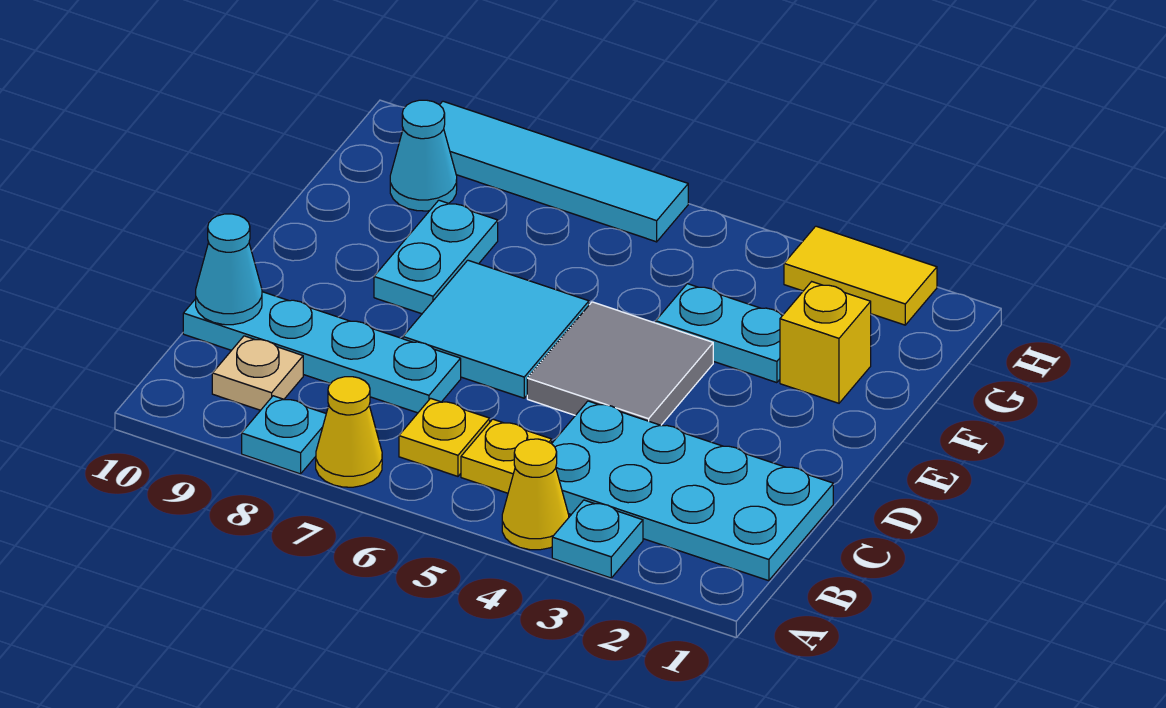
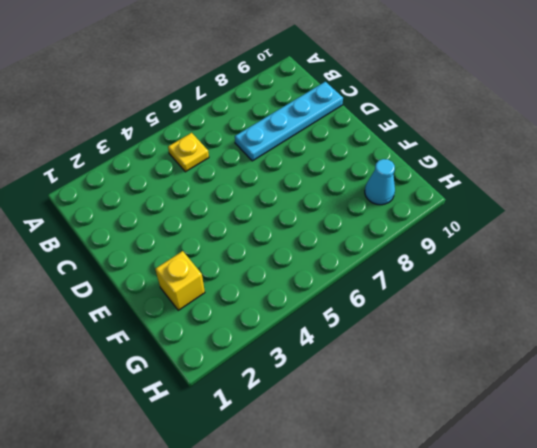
none -> cyan plate A3 level 1
none -> yellow cone A4 level 1
none -> yellow cone A7 level 1

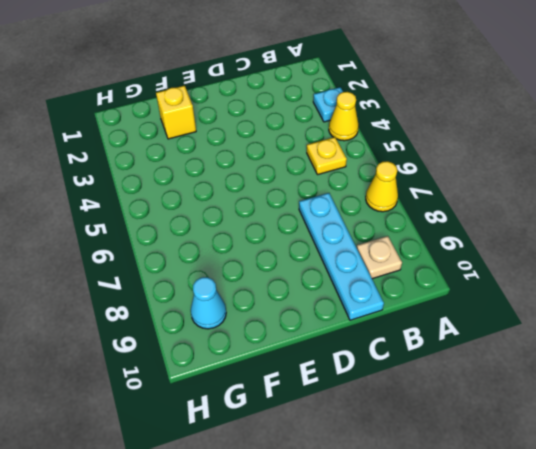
none -> cyan plate A8 level 1
none -> cyan plate B1:C4 level 1
none -> yellow plate B6 level 1

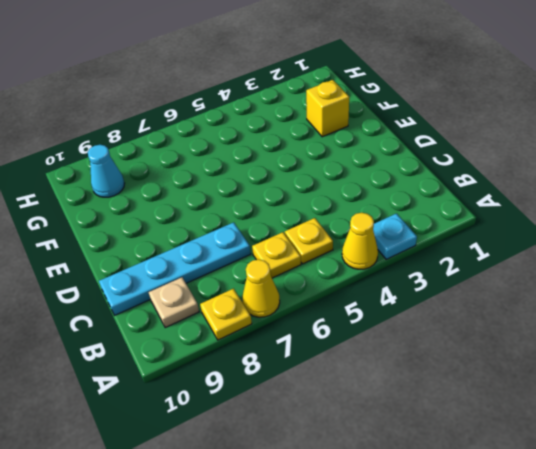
yellow plate A8 level 1 -> cyan plate A8 level 1
none -> cyan plate B1:C4 level 1
none -> grey tile D4:E5 level 1
none -> cyan tile D6:E7 level 1

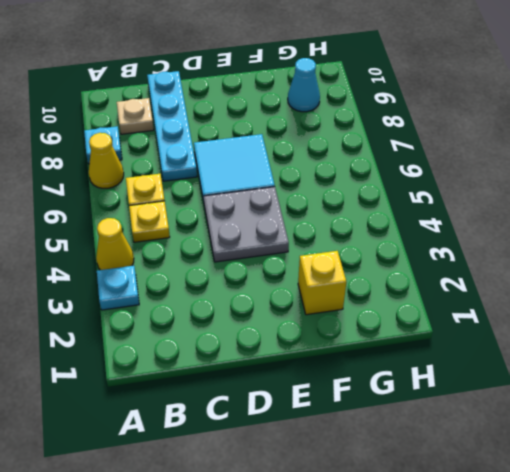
grey plate D4:E5 level 1 -> grey tile D4:E5 level 1
none -> cyan plate B1:C4 level 1
none -> cyan plate E8:F8 level 1
none -> cyan plate F3:F4 level 1

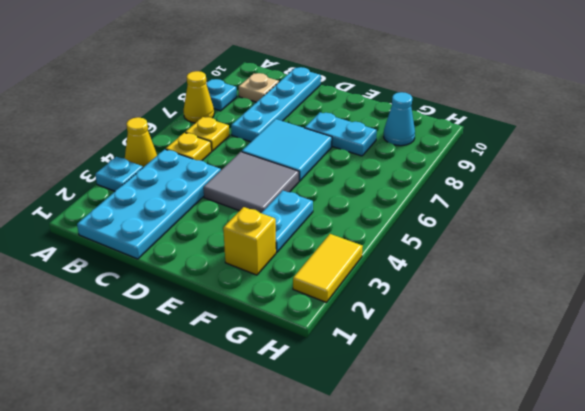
none -> cyan tile H6:H9 level 1
none -> cyan cone C10 level 2

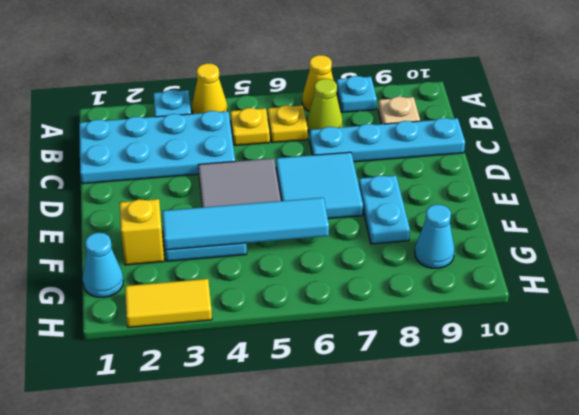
lime cone B7 level 1 -> none
cyan tile F3:F6 level 2 -> cyan tile H6:H9 level 1
cyan cone G1 level 1 -> cyan cone C10 level 2

